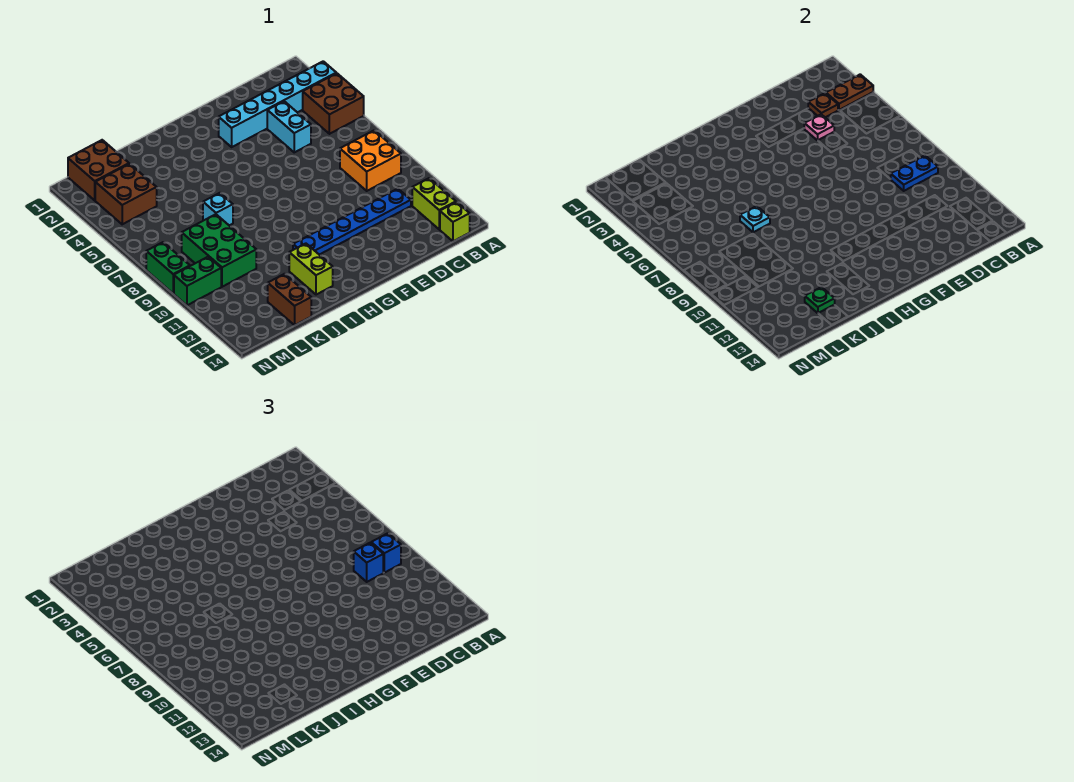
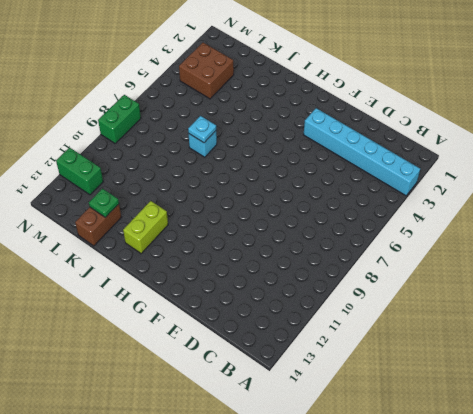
green brick M12:N12 level 1 -> green brick M10:N10 level 1
none -> brown brick A4:B5 level 1
none -> orange brick B8:C9 level 1
none -> lime brick B12:B13 level 1

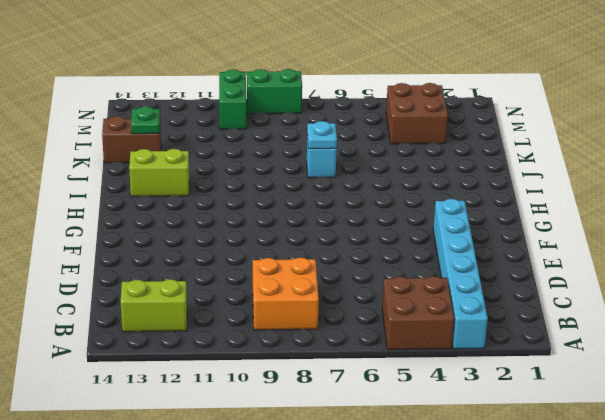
none -> lime brick B14 level 1
none -> blue plate C11:H11 level 1
none -> cyan brick D4:D5 level 1

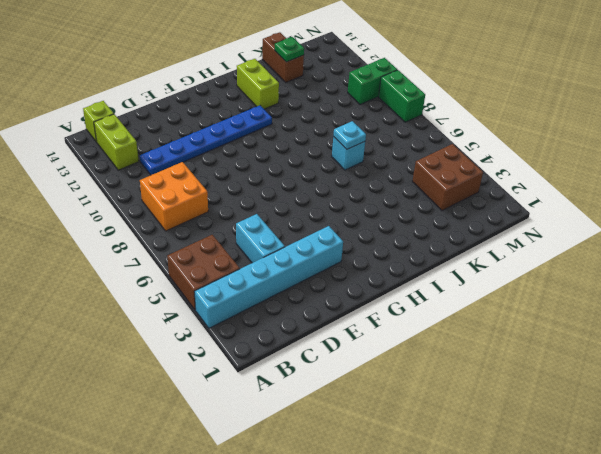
none -> green brick K8:L10 level 1
none -> brown brick L1:M2 level 1
none -> brown plate A3:B3 level 2

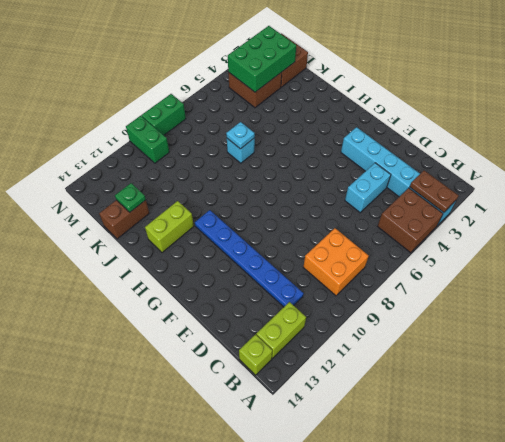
green brick L2:M4 level 2 -> green brick K8:L10 level 1
none -> blue plate B9:C9 level 2
none -> brown plate C3 level 2
none -> pink plate D4 level 2

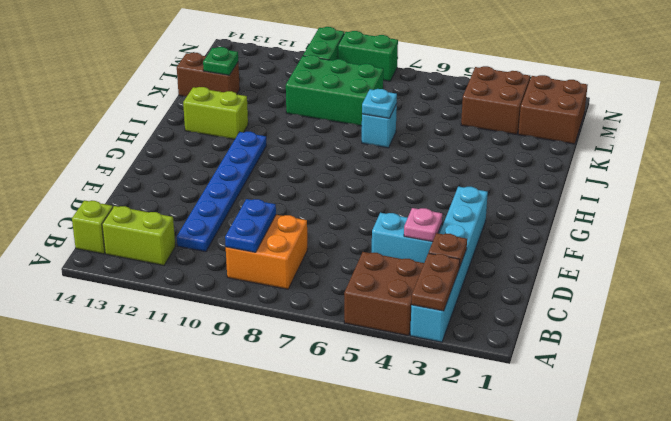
none -> blue brick B9 level 3
none -> blue brick C9 level 3

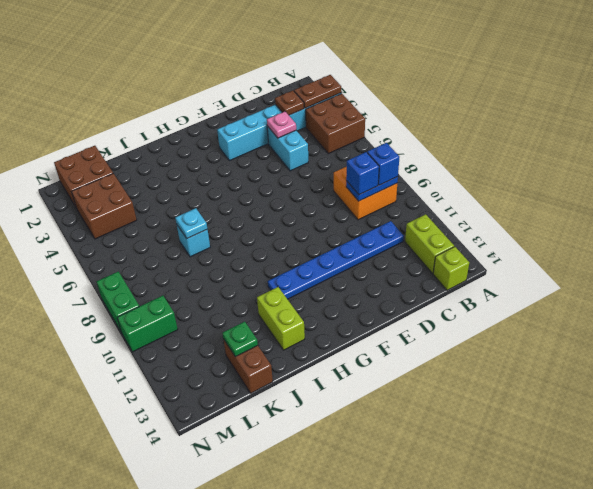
none -> green brick K8:L10 level 1

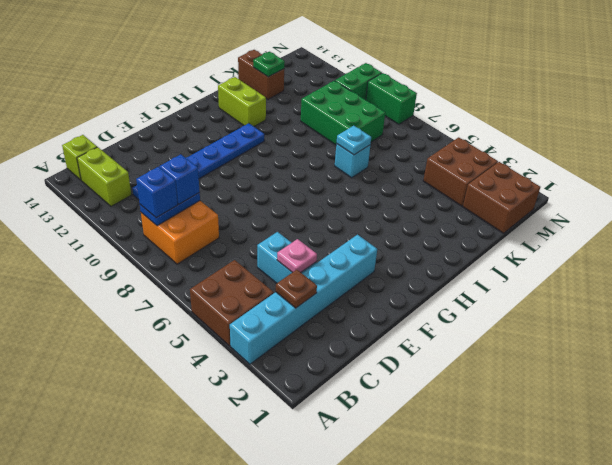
none -> brown plate A3:B3 level 2

